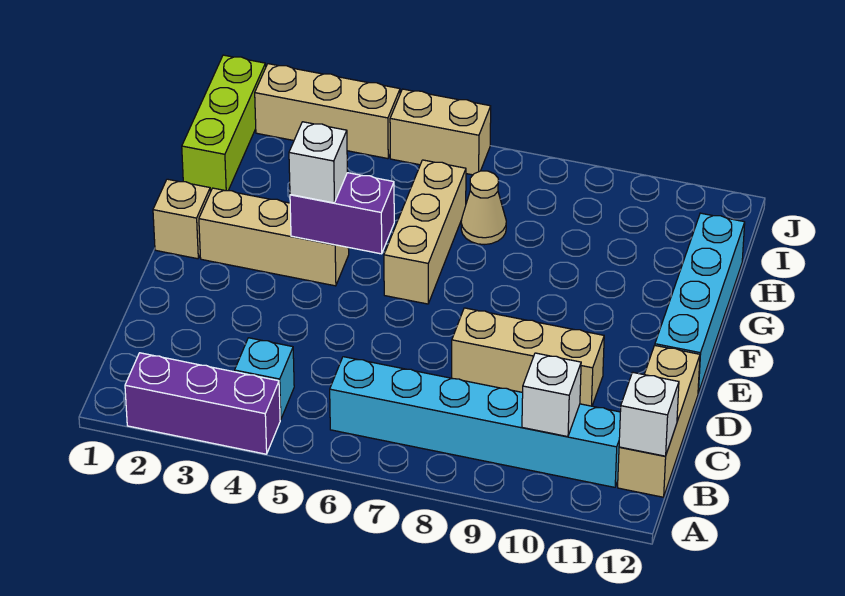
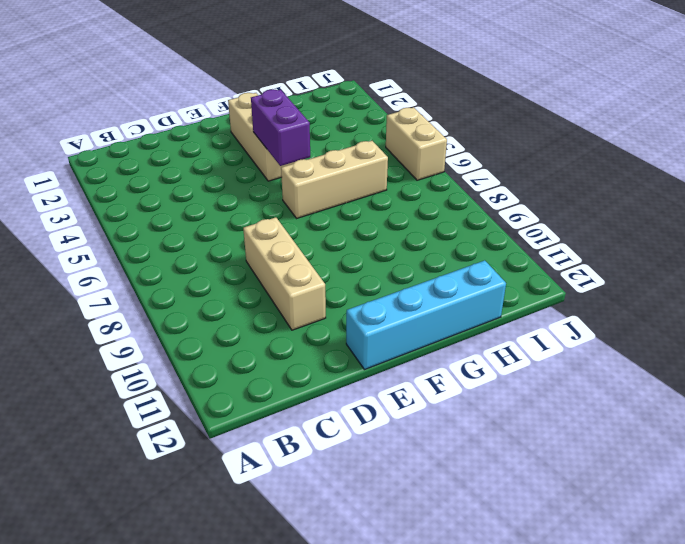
none -> purple brick A2:A4 level 1
none -> cyan brick B4 level 1
none -> cyan brick B6:B11 level 1

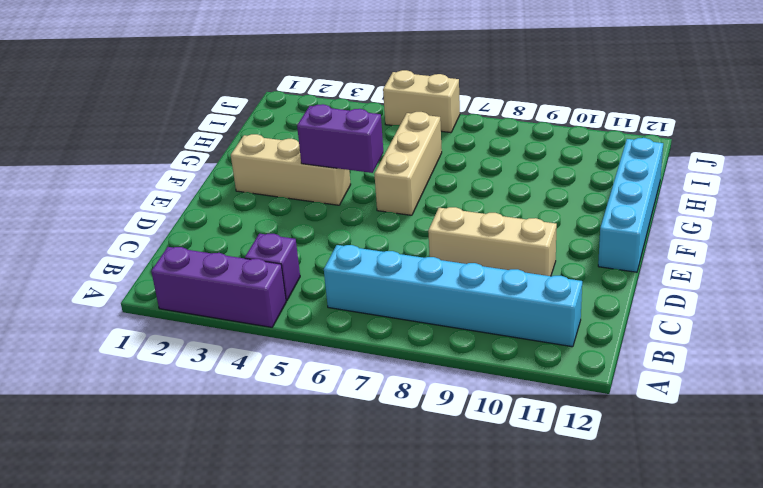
purple brick B4 level 1 -> cyan brick B4 level 1
none -> tan brick B12:D12 level 1
none -> tan brick F1 level 1
none -> lime brick H1:J1 level 1

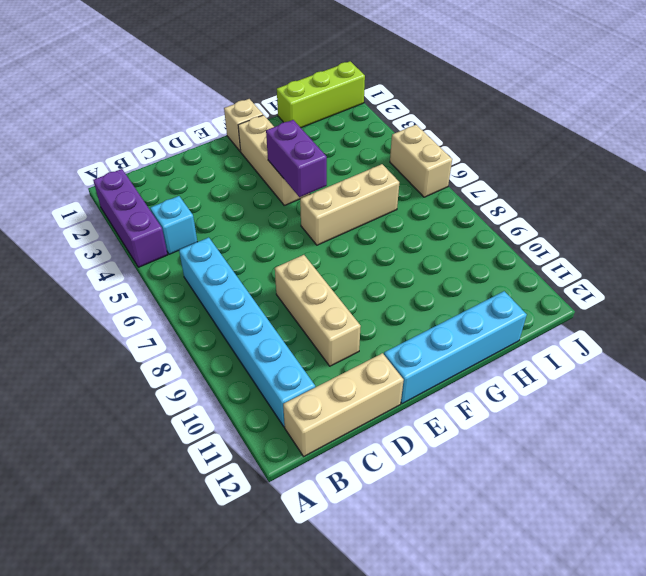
none -> tan cone H7 level 1
none -> tan brick J2:J4 level 1
none -> white brick B10 level 2

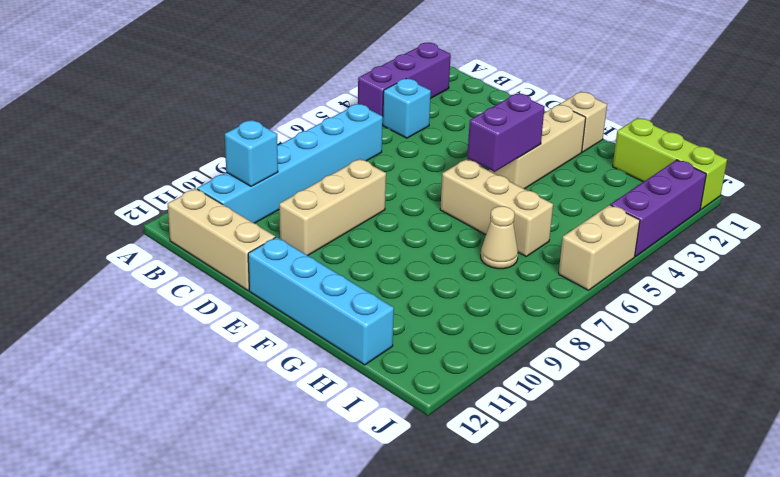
cyan brick B10 level 2 -> white brick B10 level 2
purple brick J2:J4 level 1 -> tan brick J2:J4 level 1
none -> white brick B12 level 2
none -> white brick F4 level 3

